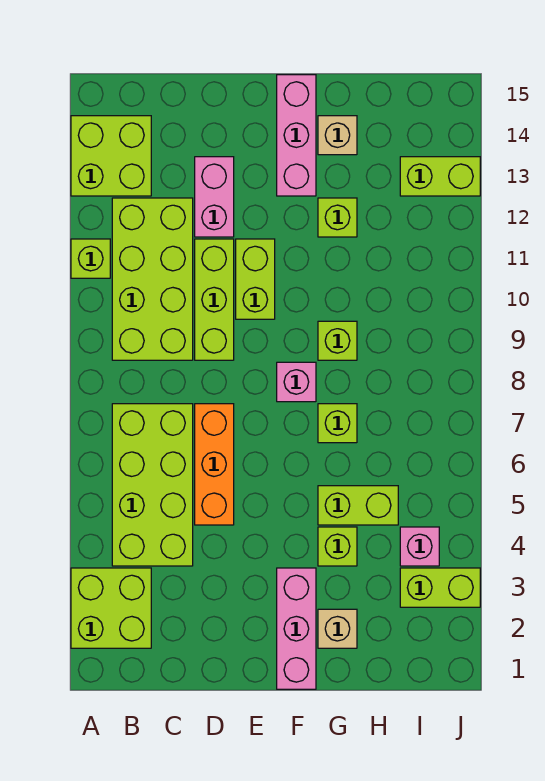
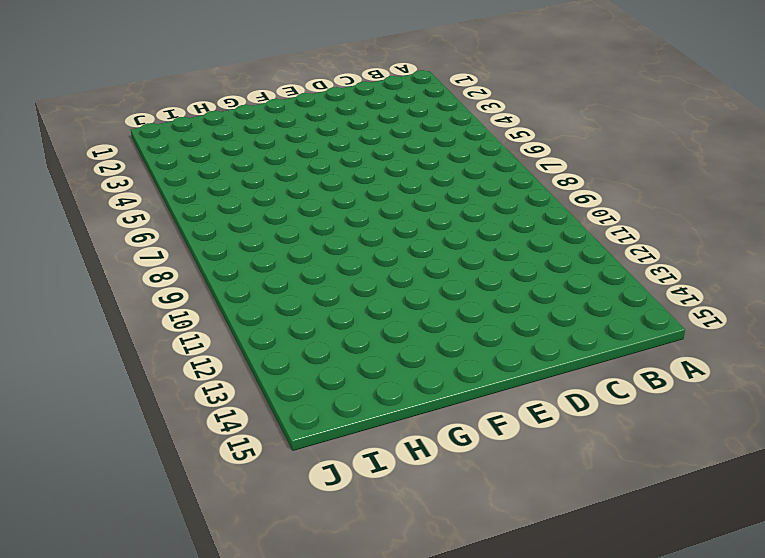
none -> lime brick A2:B3 level 1
none -> lime brick A11 level 1
none -> lime brick A13:B14 level 1

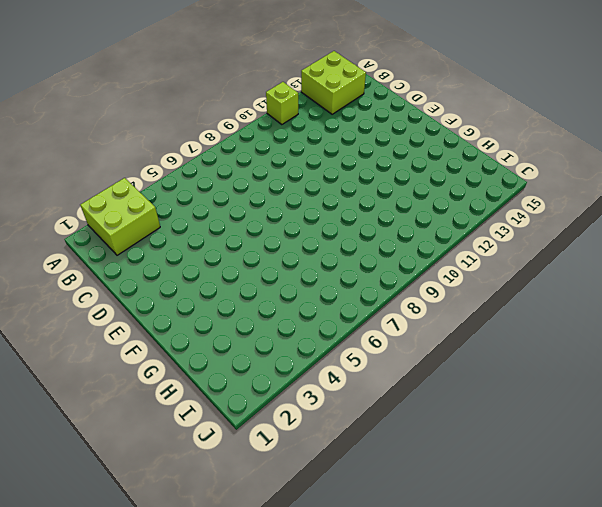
none -> lime brick B4:C7 level 1
none -> lime brick B9:C12 level 1
none -> orange brick D5:D7 level 1

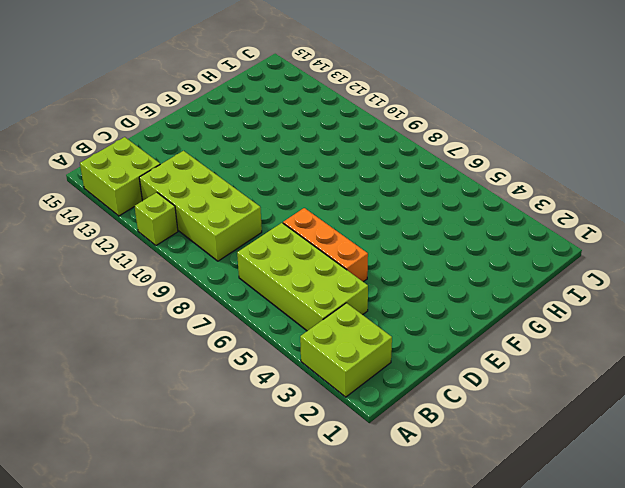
none -> lime brick D9:D11 level 1
none -> pink brick D12:D13 level 1
none -> lime brick E10:E11 level 1

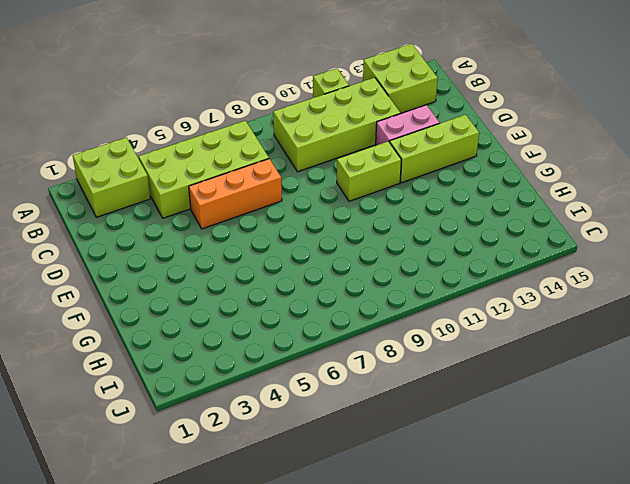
lime brick E12:E14 level 1 -> lime brick D9:D11 level 1
none -> pink brick F1:F3 level 1
none -> pink brick F8 level 1
none -> pink brick F13:F15 level 1

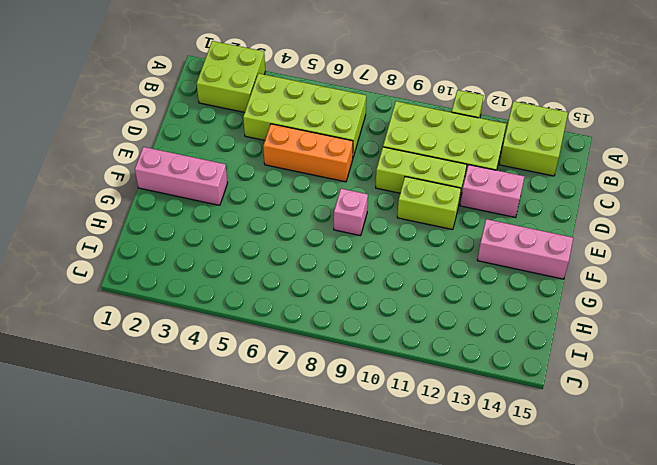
none -> tan brick G2 level 1
none -> lime brick G4 level 1
none -> lime brick G5:H5 level 1

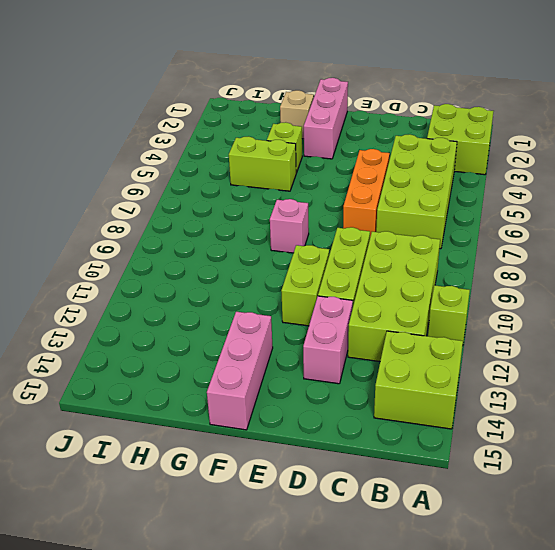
none -> lime brick G7 level 1
none -> lime brick G9 level 1
none -> lime brick G12 level 1

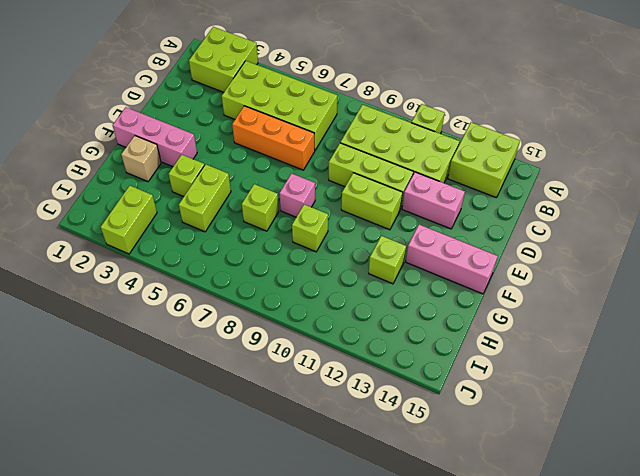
none -> tan brick G14 level 1
none -> pink brick I4 level 1
none -> lime brick I13:J13 level 1

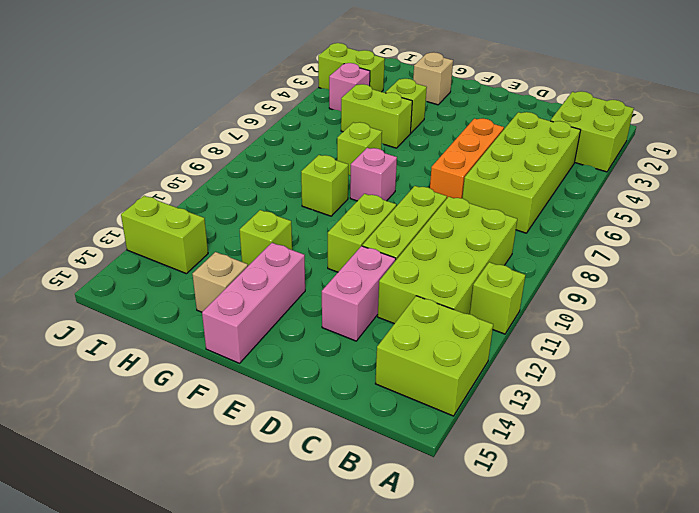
none -> pink brick F1:F3 level 1

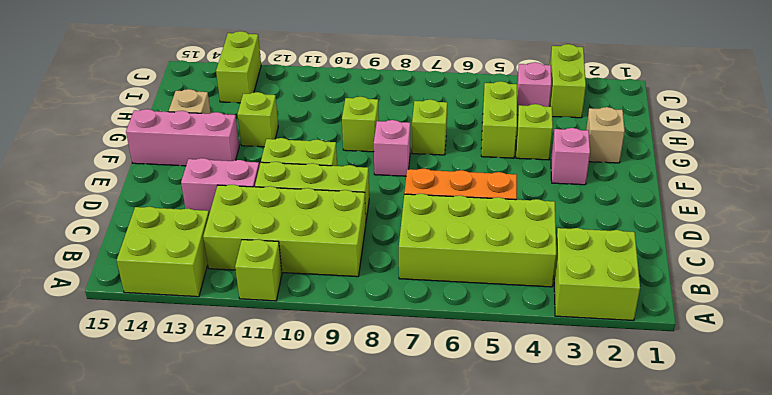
pink brick F3 level 1 -> pink brick F1:F3 level 1

